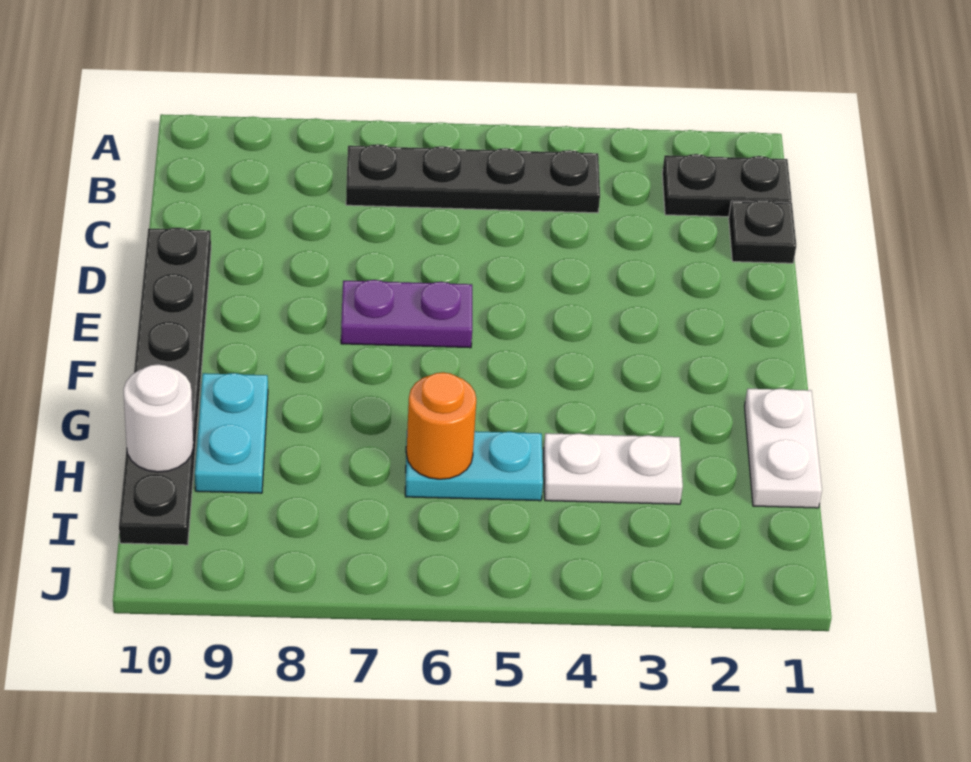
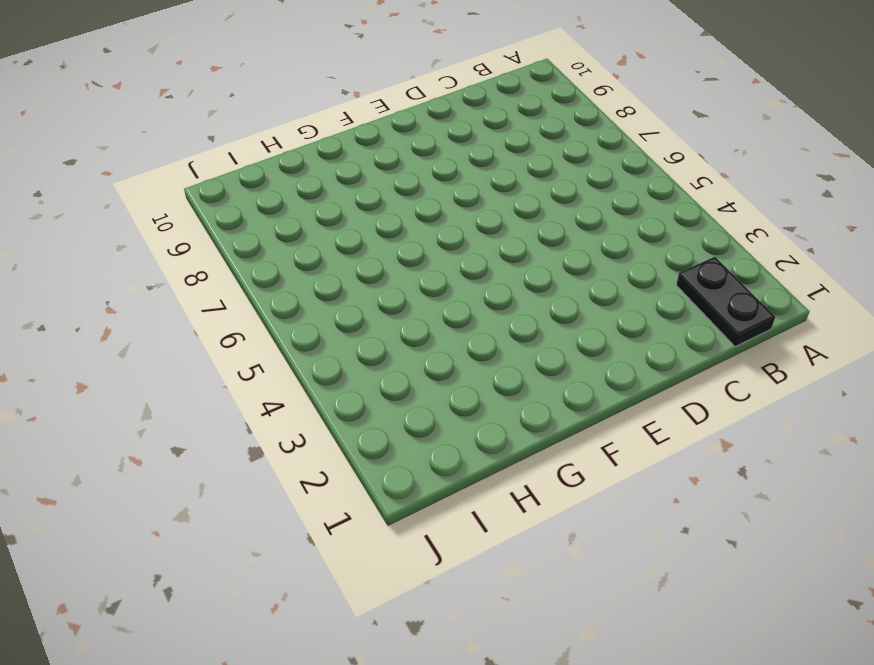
none -> black plate B4:B7 level 1
none -> black plate C1 level 1

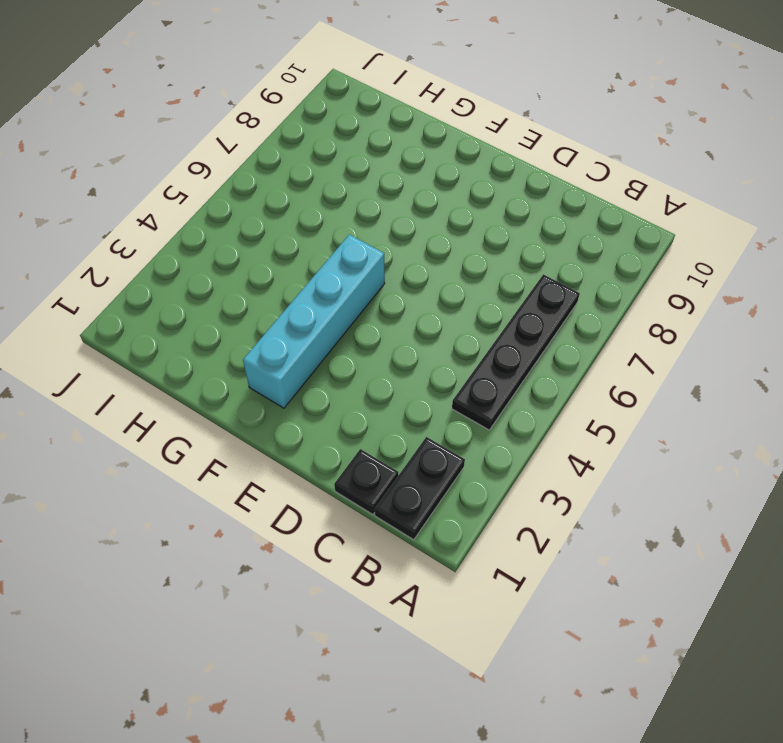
cyan brick F2:F5 level 1 -> none
none -> black plate D10:I10 level 1
none -> purple plate E6:E7 level 1

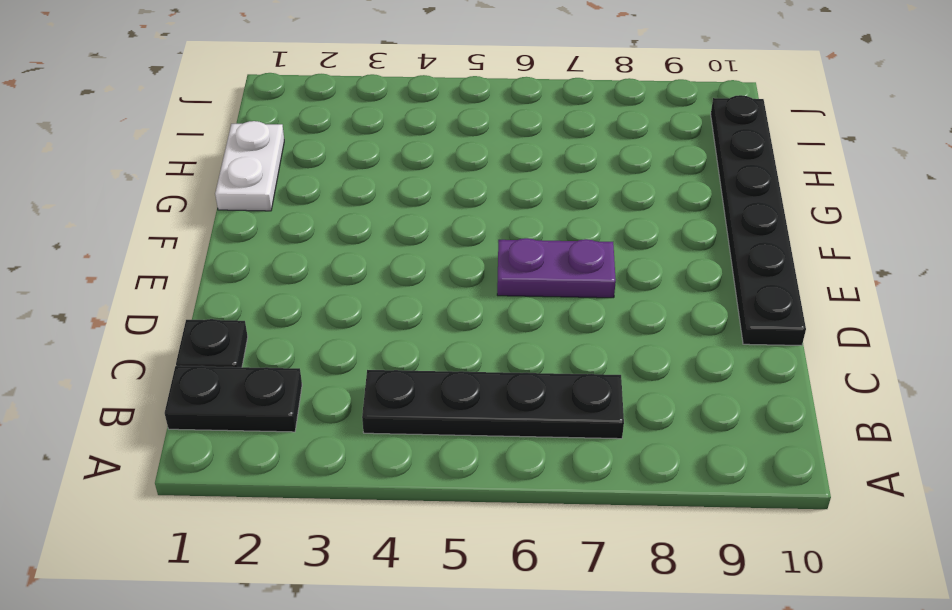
none -> cyan plate G9:H9 level 1
none -> white plate H3:H4 level 1

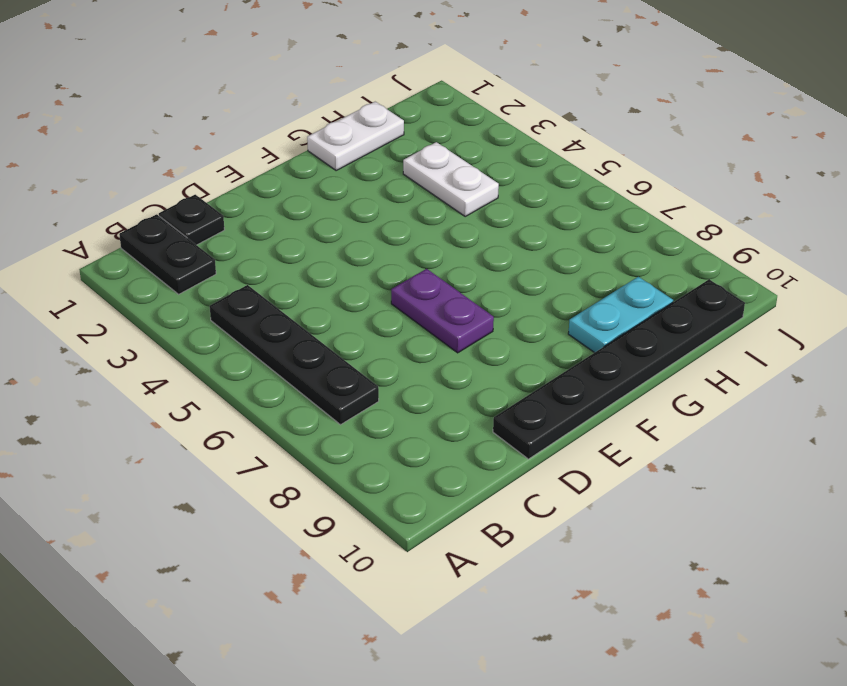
none -> cyan plate H5:H6 level 1
none -> orange round brick H6 level 2

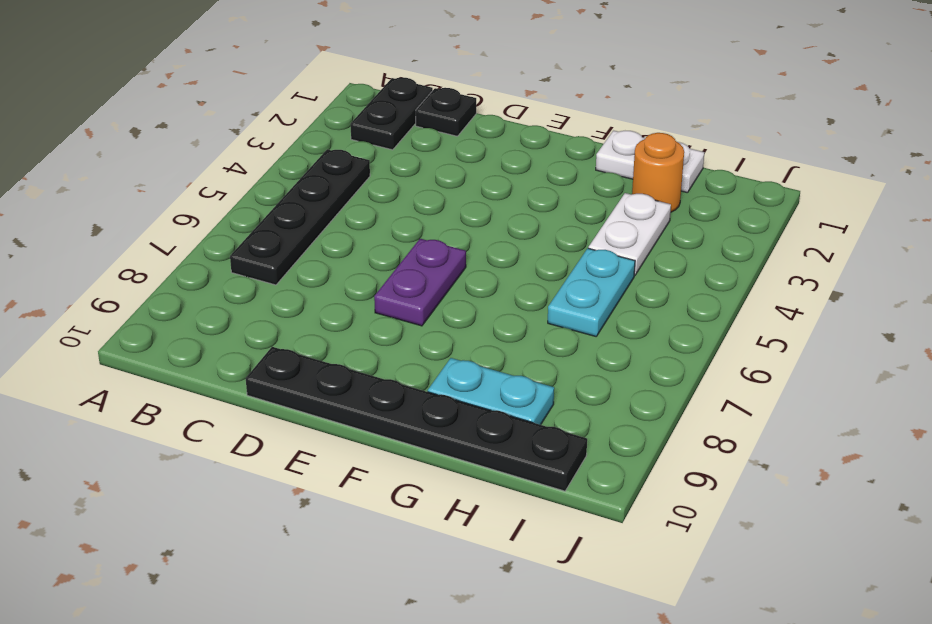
orange round brick H2 level 1 -> orange round brick H6 level 2
none -> white round brick H10 level 2

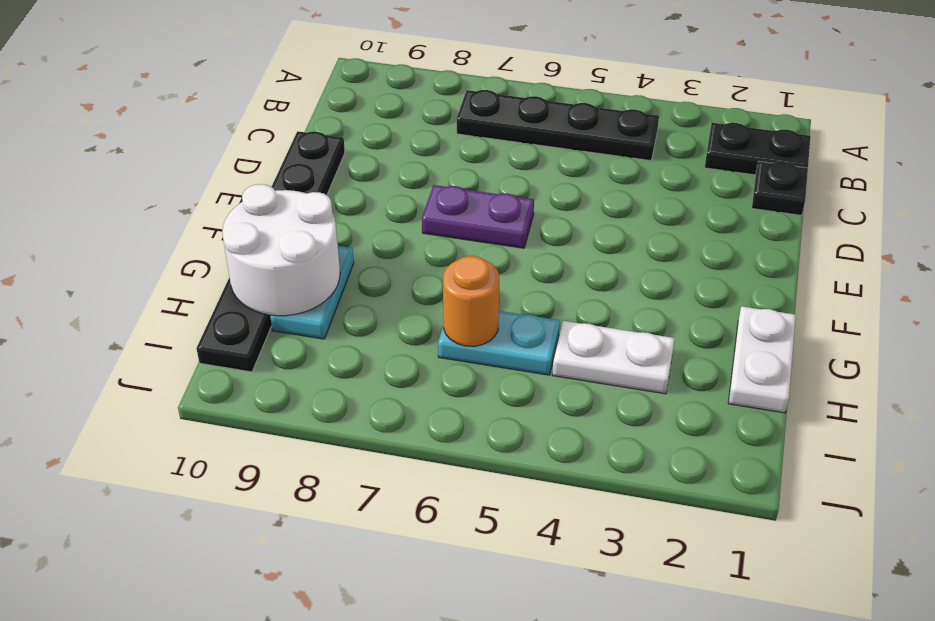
white round brick G9:H10 level 2 -> white round brick H10 level 2

